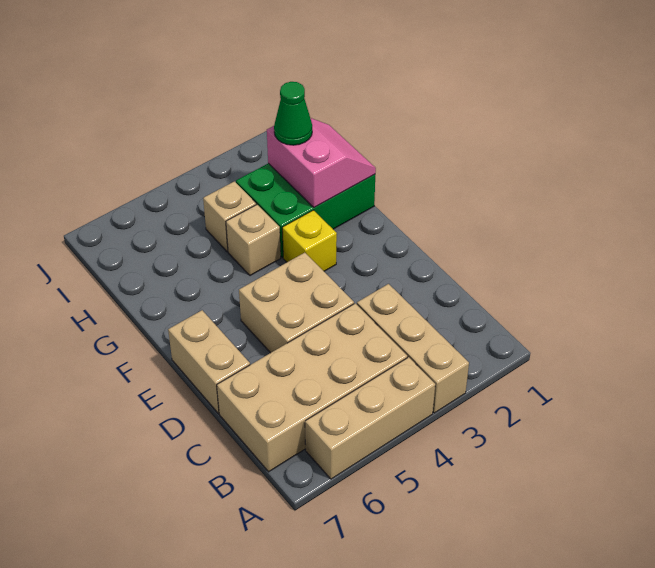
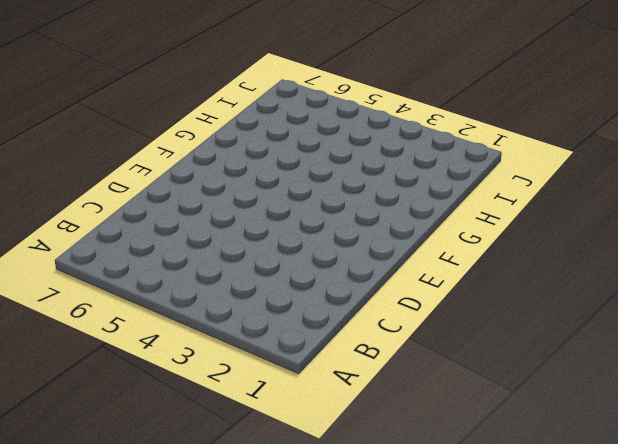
none -> tan brick A3:C3 level 1
none -> tan brick A4:A6 level 1

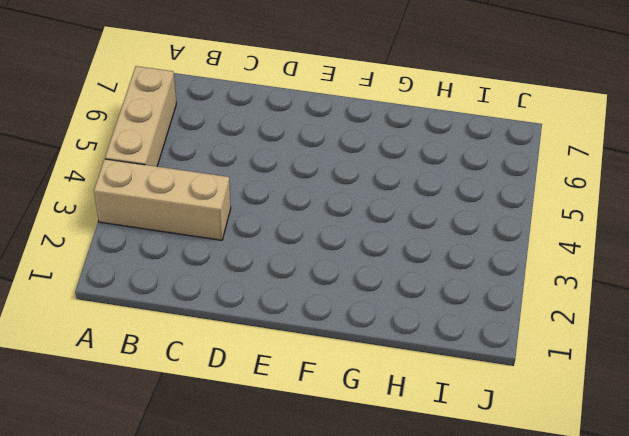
none -> tan brick B4:C7 level 1
none -> tan brick D4:E5 level 1

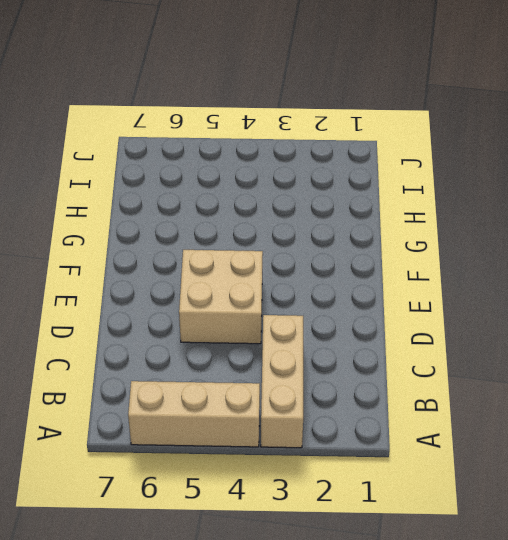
none -> tan brick B4:C7 level 1
none -> tan brick D7:E7 level 1

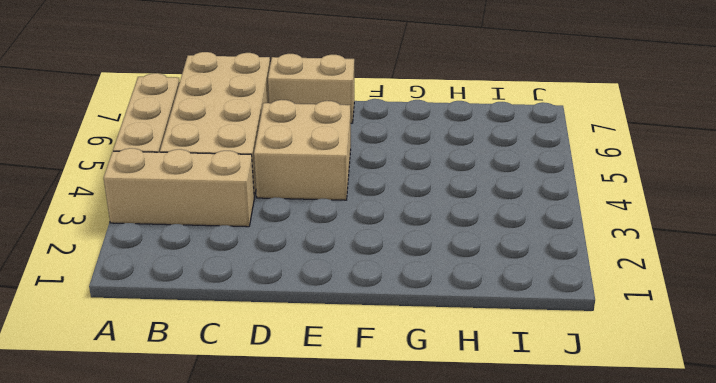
none -> yellow brick F3 level 1
none -> green brick G1:H3 level 1

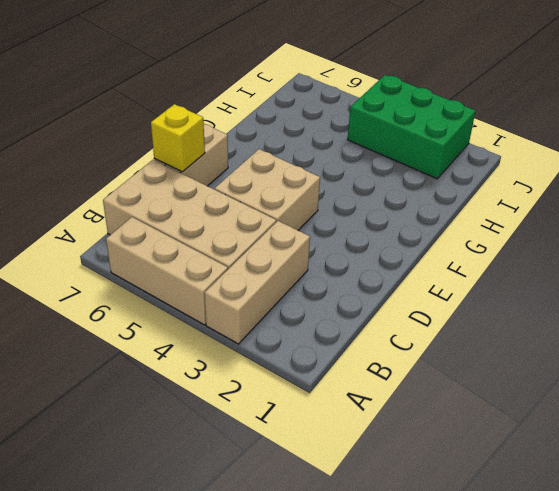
yellow brick D7 level 2 -> yellow brick F3 level 1
green brick I2:J4 level 1 -> green brick G1:H3 level 1
none -> tan brick G4 level 1
none -> tan brick H4 level 1

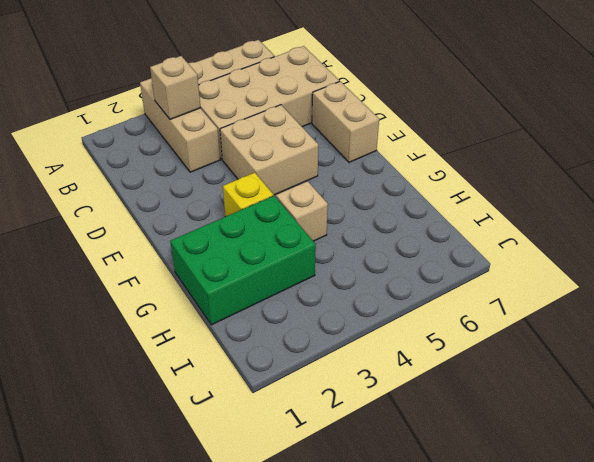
tan brick B3 level 2 -> tan brick H4 level 1
none -> pink slope G1:H2 level 2 top 2
none -> green cone H2 level 3

